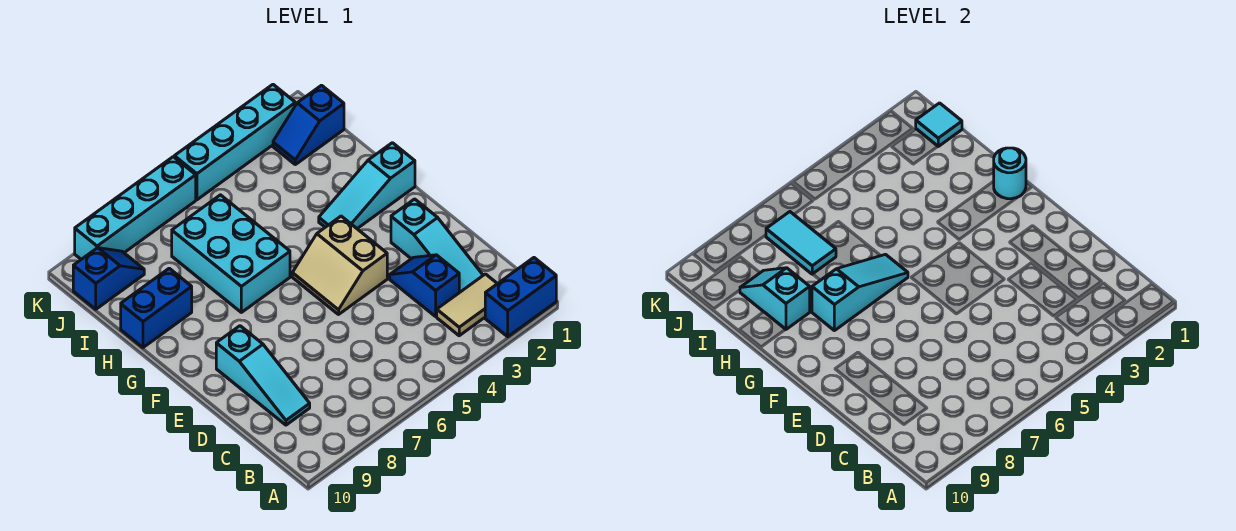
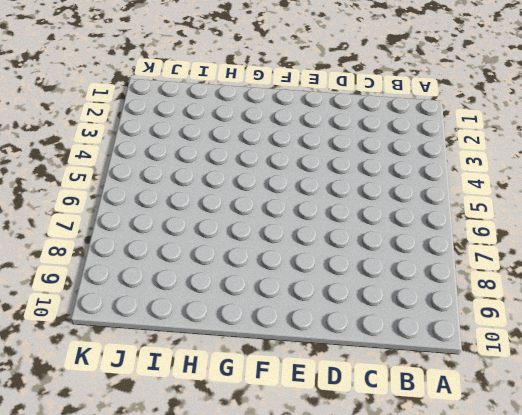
none -> blue brick A1:A2 level 1
none -> tan tile B2:B3 level 1
none -> cyan slope C2:E2 level 1 top E

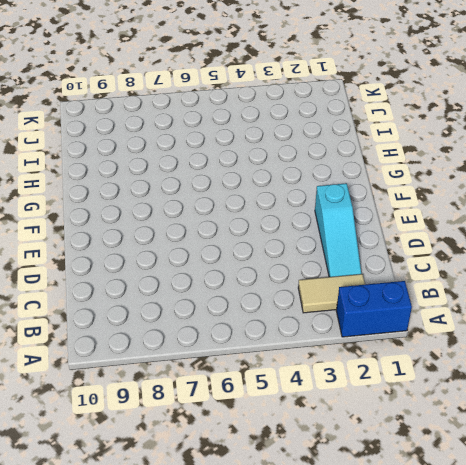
none -> blue slope C3:D3 level 1 top C
none -> cyan slope C9:E9 level 1 top E
none -> tan slope E4:F5 level 1 top 4

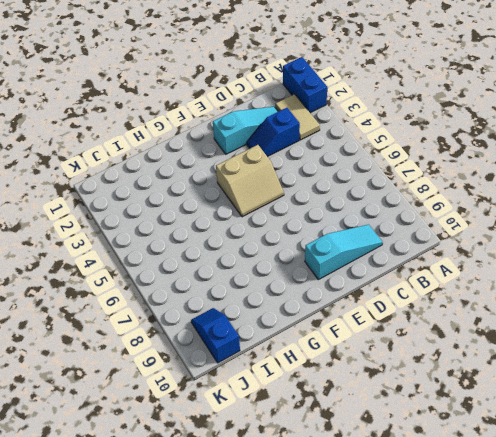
none -> cyan slope G1:G3 level 1 top 1
none -> cyan brick G6:I7 level 1
none -> blue brick H9:H10 level 1

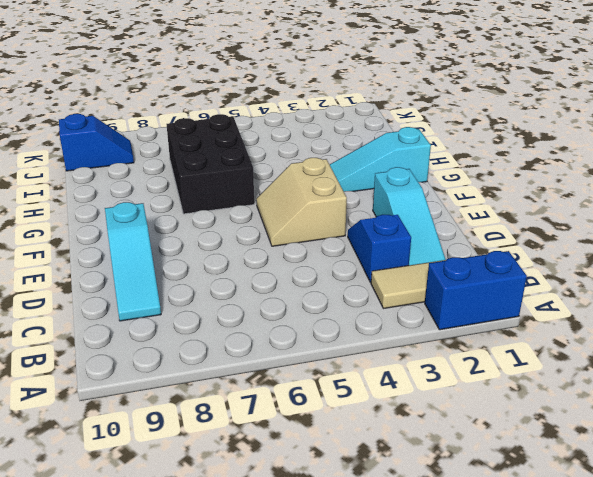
black brick G6:I7 level 1 -> cyan brick G6:I7 level 1
none -> blue brick H9:H10 level 1
none -> blue slope J1:J2 level 1 top 1
none -> cyan brick K2:K5 level 1

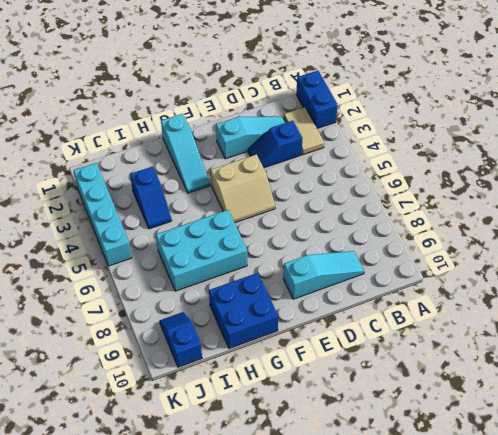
blue brick G9:H10 level 1 -> blue brick H9:H10 level 1
blue slope I3:I4 level 1 top 3 -> blue slope J1:J2 level 1 top 1
none -> cyan brick K6:K9 level 1
none -> cyan round brick G1 level 2
none -> cyan slope G6:G8 level 2 top 8

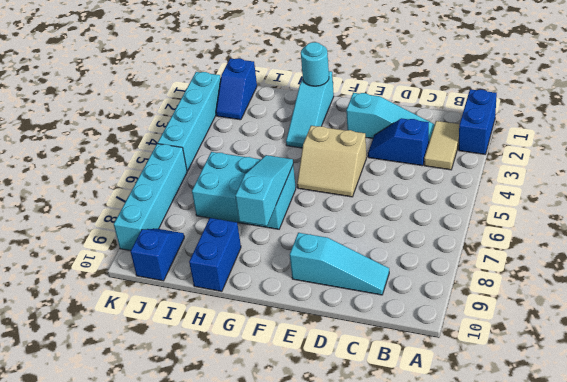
none -> cyan slope H9:I9 level 2 top H
none -> cyan tile I7:J7 level 2
none -> cyan tile J1 level 2

